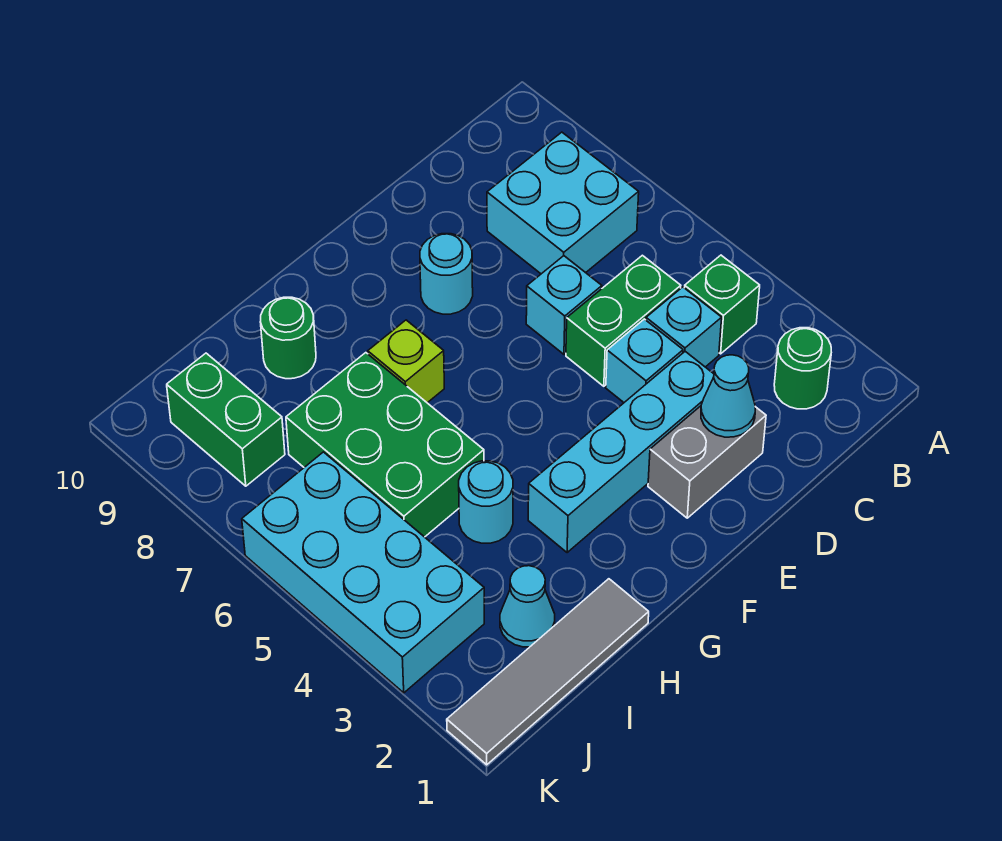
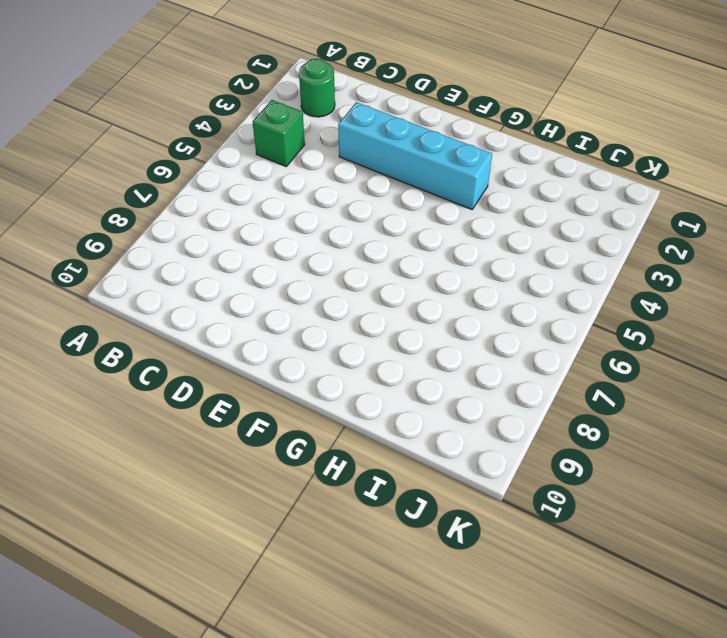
none -> cyan brick B7:C8 level 1
none -> cyan brick C4 level 1
none -> green brick C5:D5 level 1

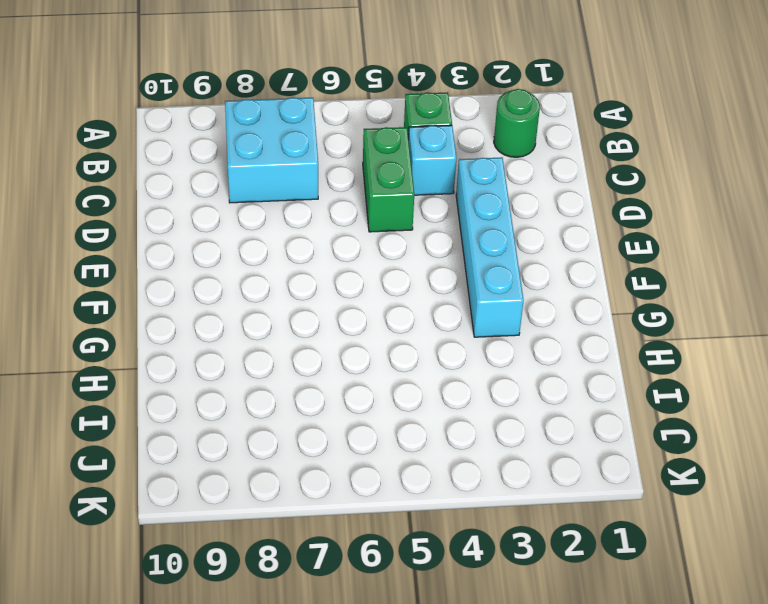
none -> grey brick D2:E2 level 1
none -> cyan brick D4 level 1
none -> cyan brick D6 level 1

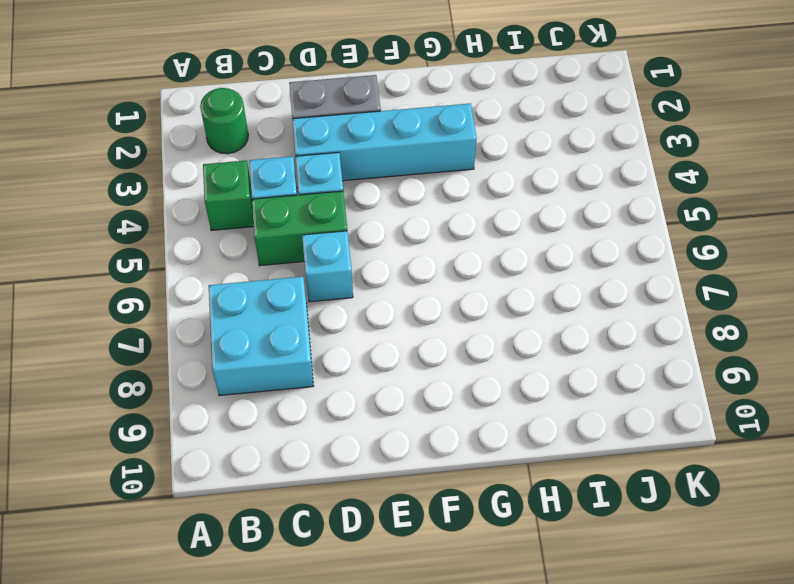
none -> cyan round brick E8 level 1
none -> lime brick G7 level 1
none -> grey tile H1:K1 level 1

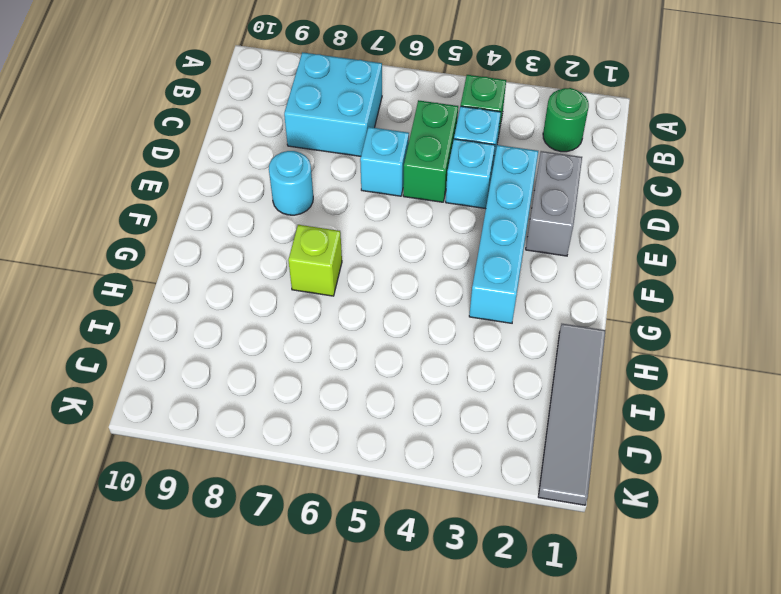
none -> cyan round brick H4 level 1
none -> green brick H5:I7 level 1
none -> green round brick H9 level 1

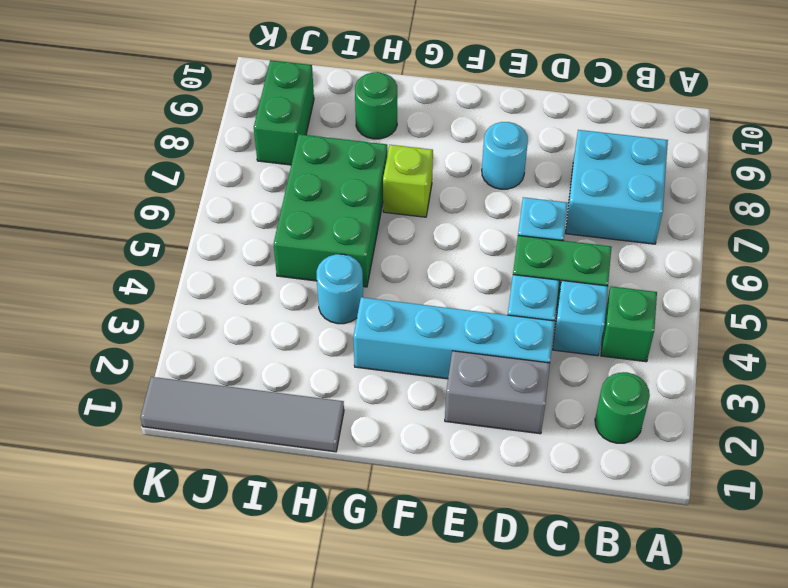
none -> cyan cone I2 level 1
none -> cyan brick J3:K6 level 1
none -> cyan cone D2 level 2

